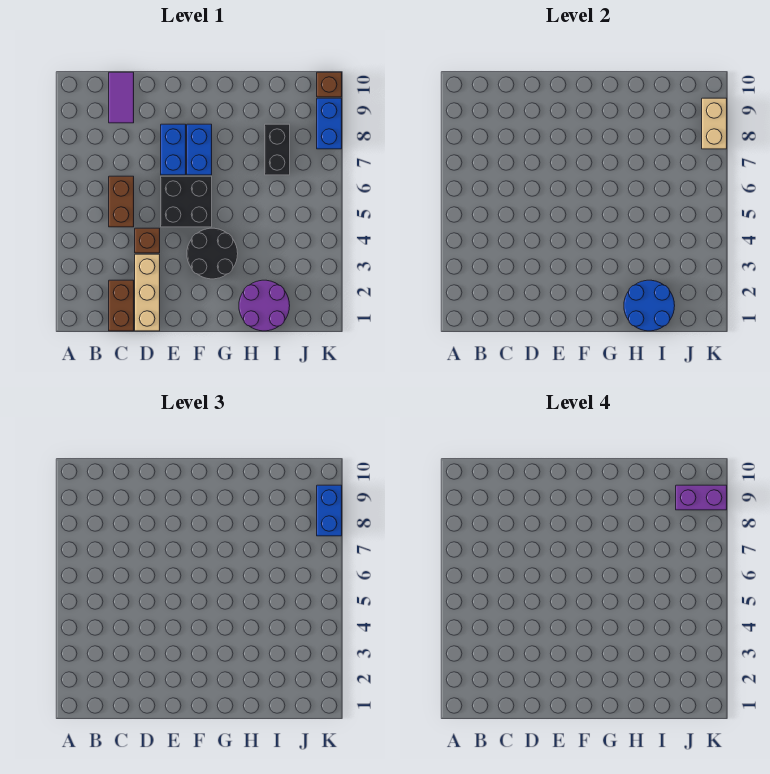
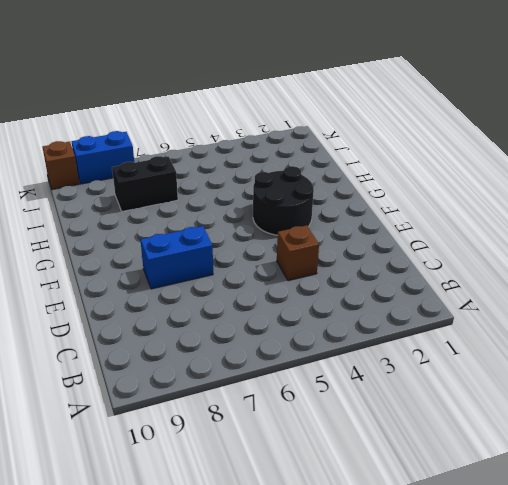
none -> brown brick C1:C2 level 1
none -> brown brick C5:C6 level 1
none -> purple tile C9:C10 level 1

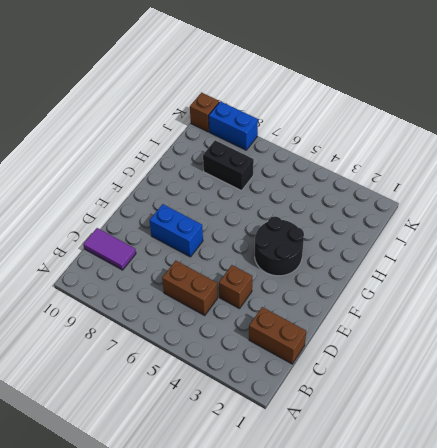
none -> tan brick D1:D3 level 1
none -> black brick E5:F6 level 1
none -> blue brick F7:F8 level 1

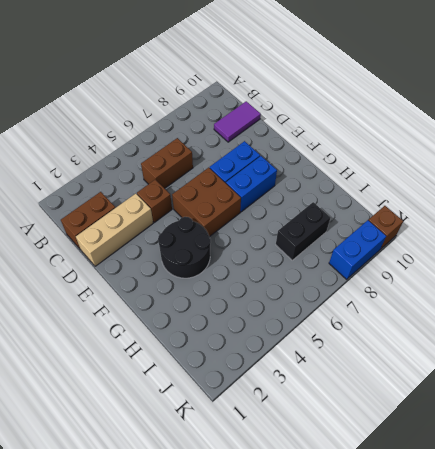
brown brick E5:F6 level 1 -> black brick E5:F6 level 1
none -> purple round brick H1:I2 level 1
none -> blue round brick H1:I2 level 2
none -> tan brick K8:K9 level 2

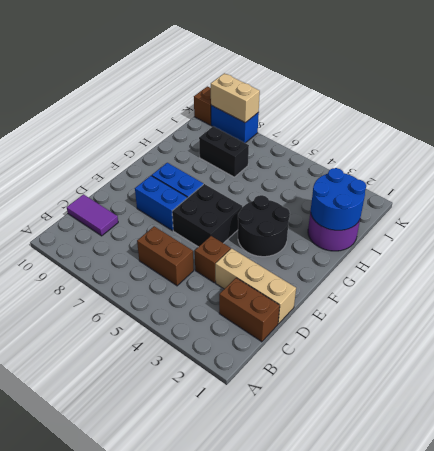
none -> blue brick K8:K9 level 3
none -> purple brick J9:K9 level 4

